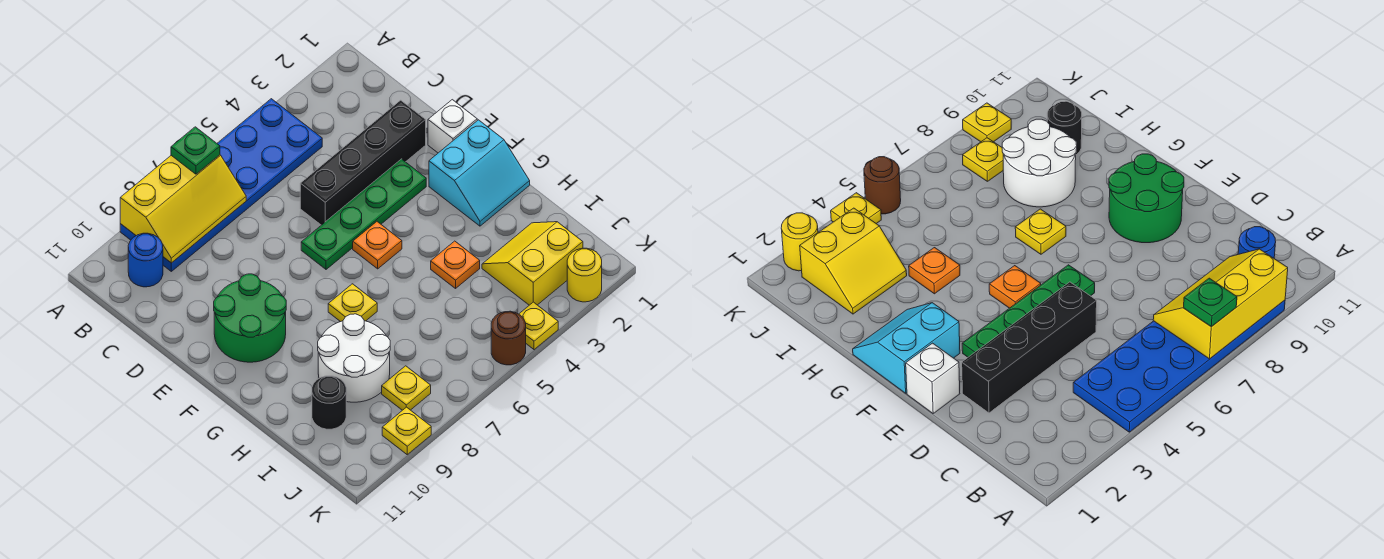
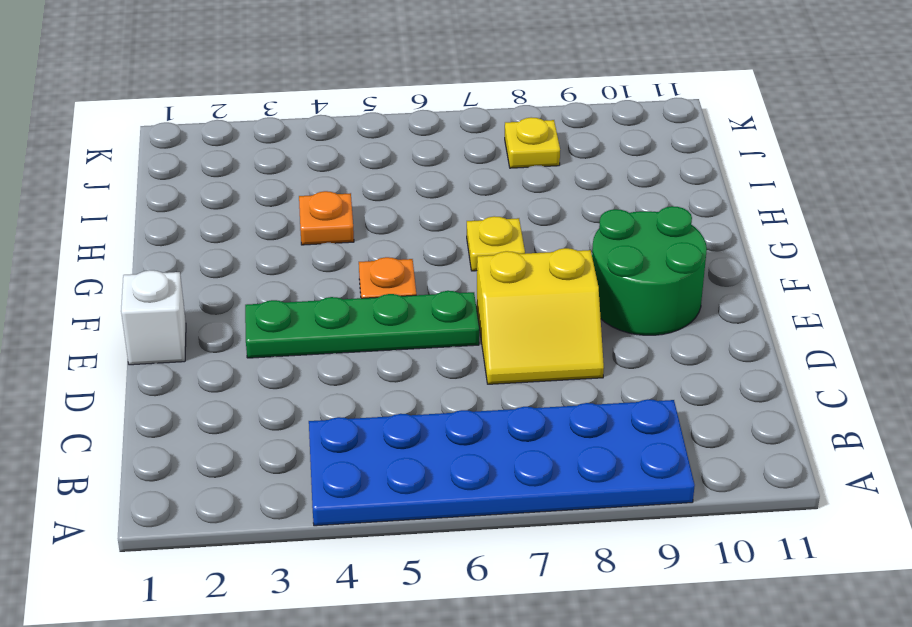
yellow slope D7:E8 level 1 top E -> yellow slope I2:J3 level 1 top J
none -> blue round brick B10 level 1
none -> black brick D2:D5 level 1
none -> cyan slope F1:G2 level 1 top F

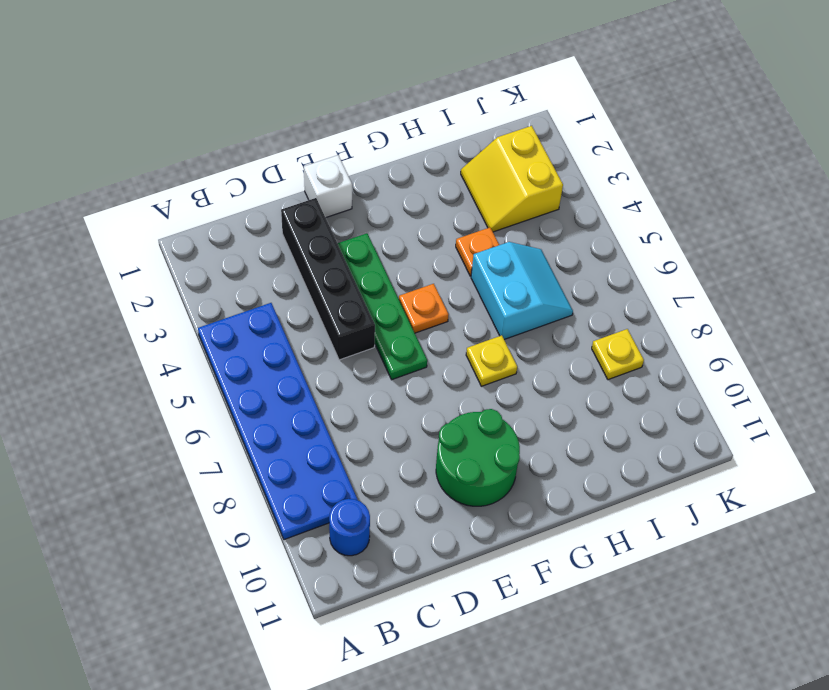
cyan slope H5:I6 level 1 top H -> cyan slope F1:G2 level 1 top F
none -> white round brick H8:I9 level 1
none -> black round brick I10 level 1
none -> yellow round brick K2 level 1

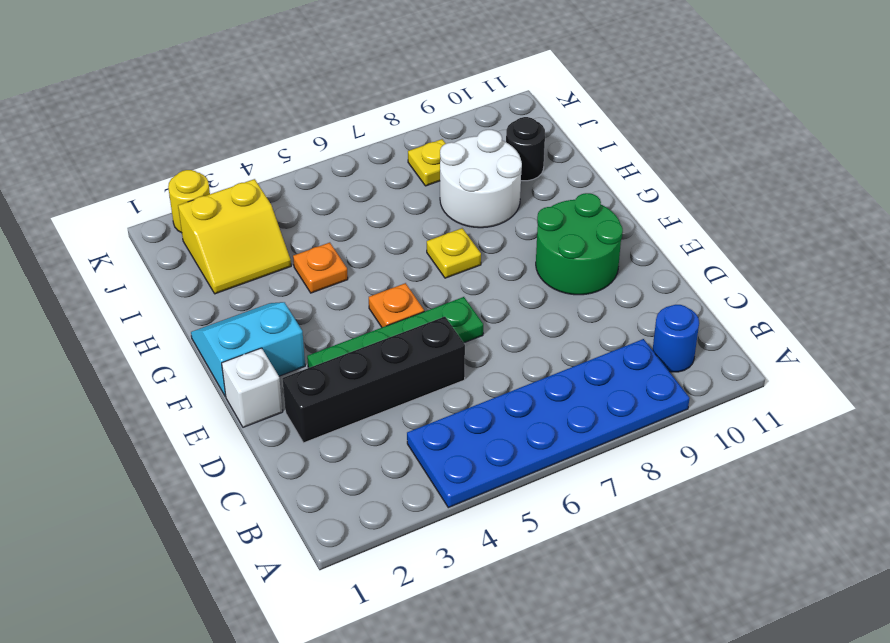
none -> yellow plate K4 level 1
none -> brown round brick K5 level 1
none -> yellow plate K9 level 1

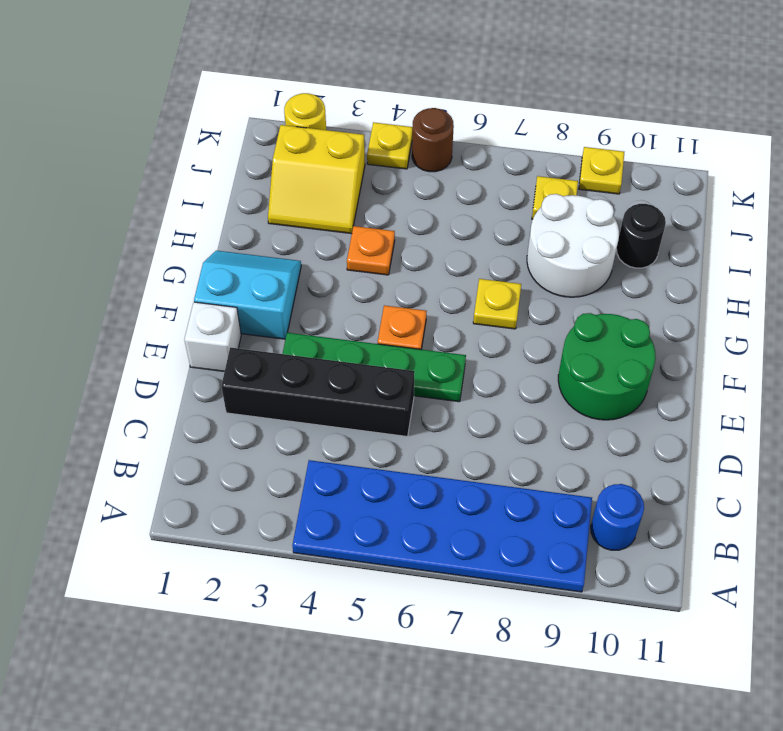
none -> yellow slope A7:B9 level 2 top A
none -> green plate A7 level 3

